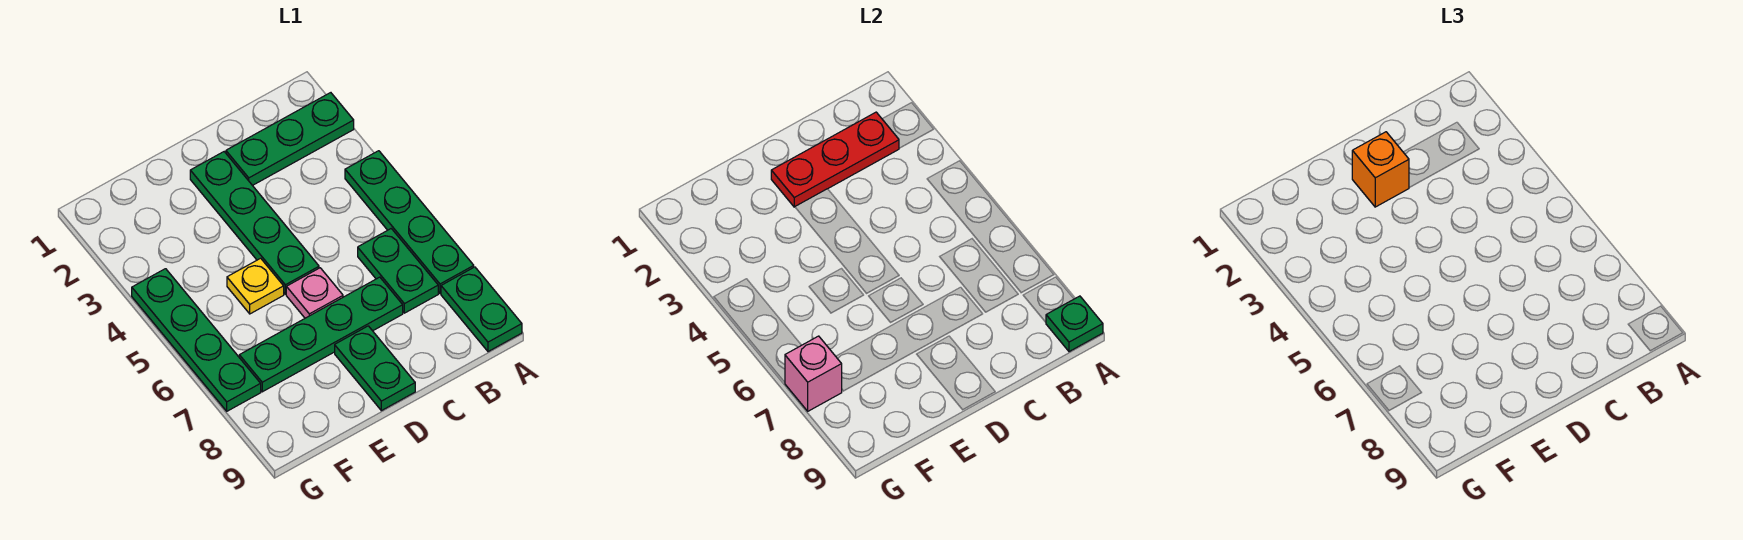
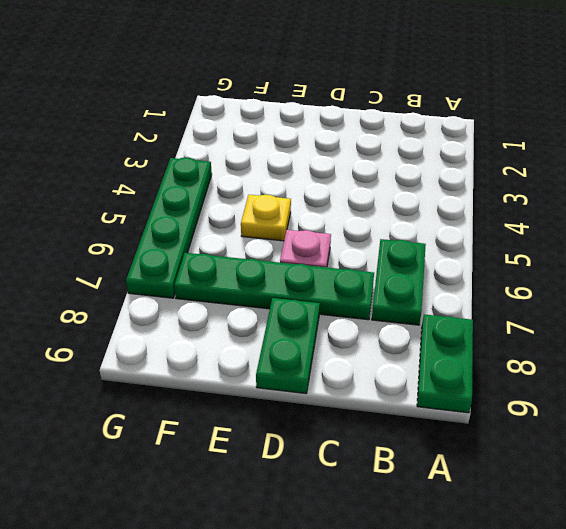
none -> green plate A2:C2 level 1
none -> green plate A4:A7 level 1
none -> green plate D2:D5 level 1

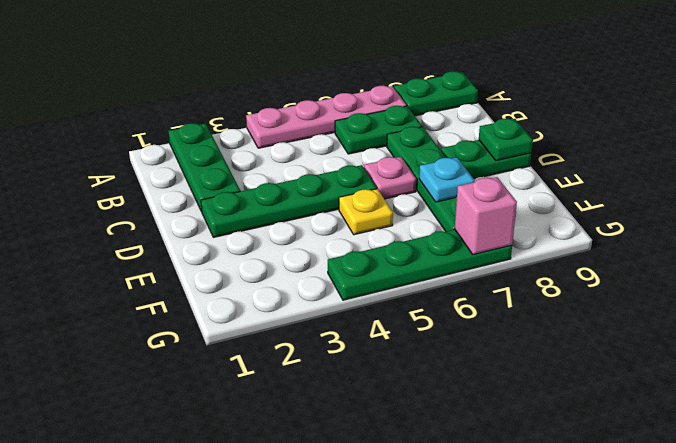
pink plate A4:A7 level 1 -> green plate A4:A7 level 1
green plate D9 level 2 -> green plate A9 level 2
cyan plate E7 level 2 -> none
none -> red plate B2:D2 level 2
none -> orange brick D2 level 3

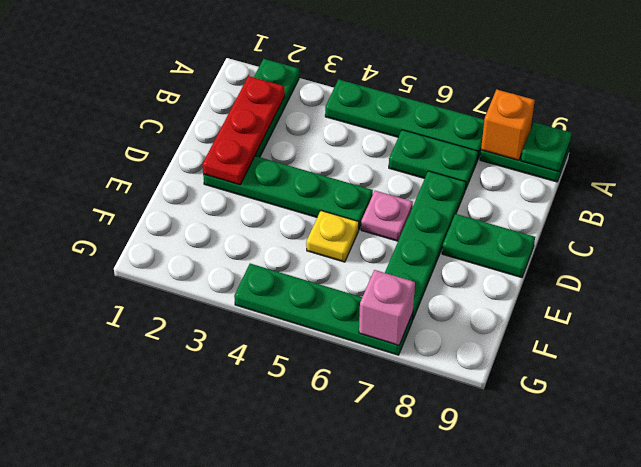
orange brick A8 level 2 -> orange brick D2 level 3

